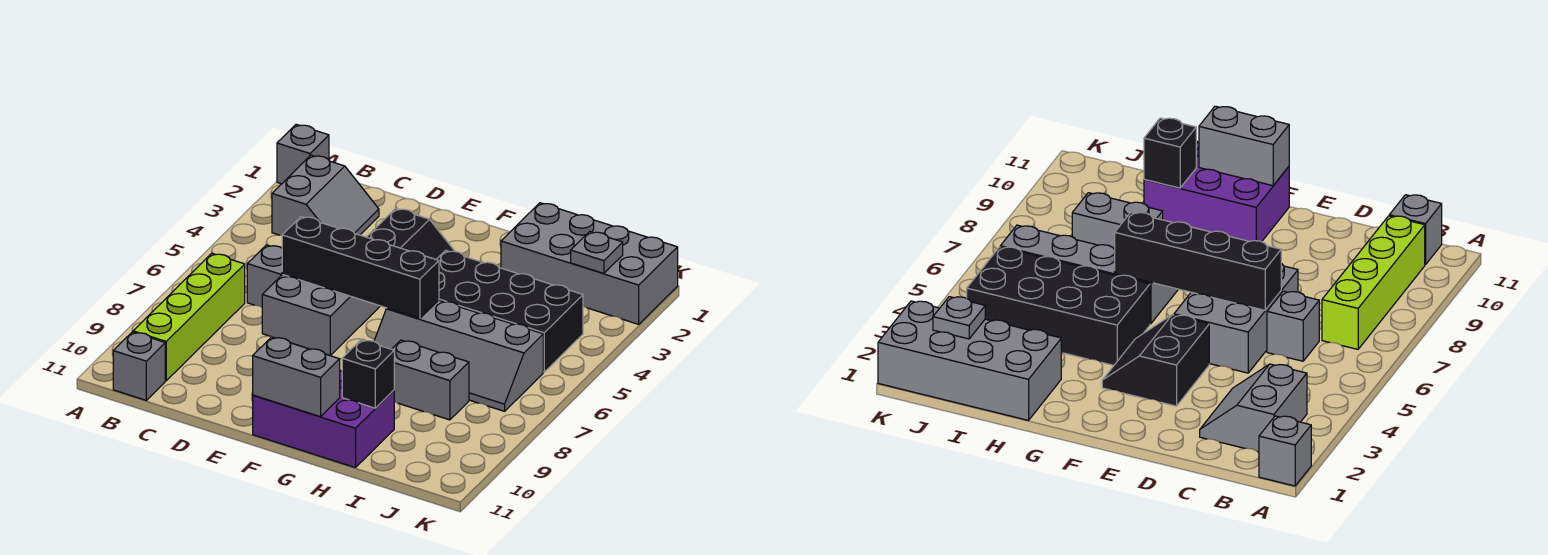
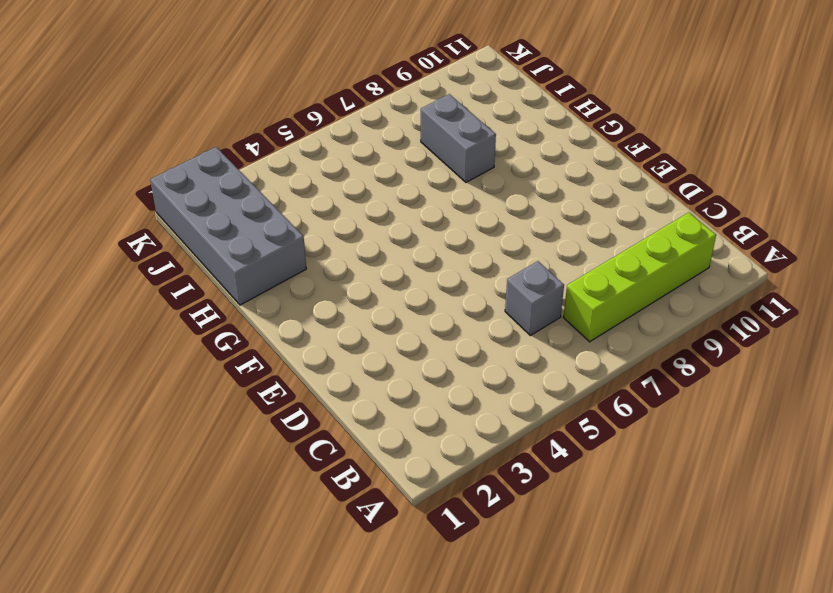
none -> grey brick A1 level 1
none -> grey slope B2:C3 level 1 top B
none -> grey brick B11 level 1

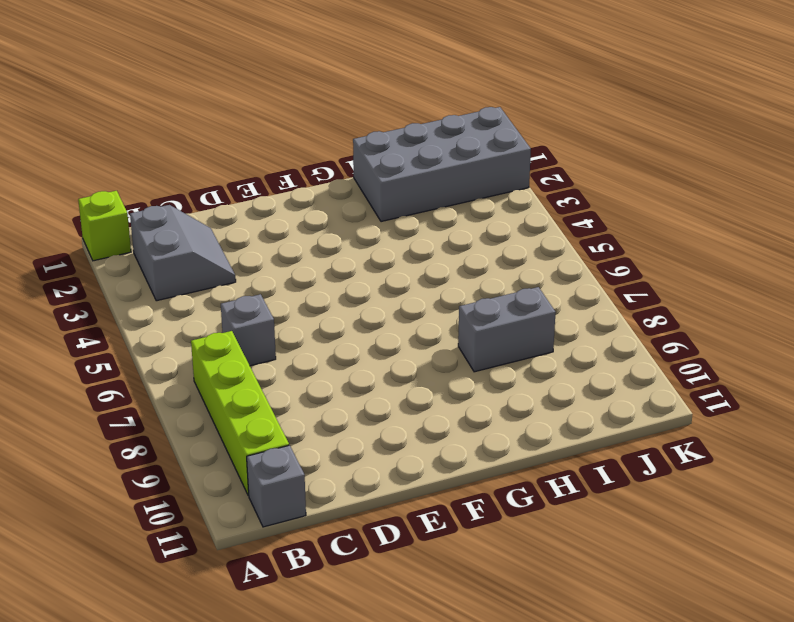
lime brick A1 level 1 -> grey brick A1 level 1
none -> grey brick D5:E7 level 1
none -> black slope E3:F4 level 1 top E
none -> purple brick F10:H11 level 1

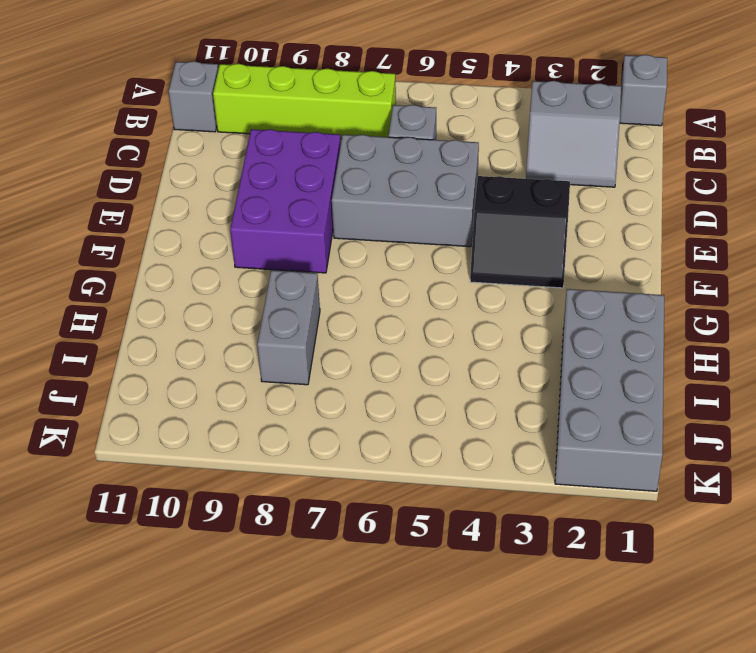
purple brick D8:F9 level 1 -> purple brick F10:H11 level 1
none -> black brick G4:J5 level 1
none -> grey slope G6:J7 level 1 top 6
none -> black brick D6:G6 level 2

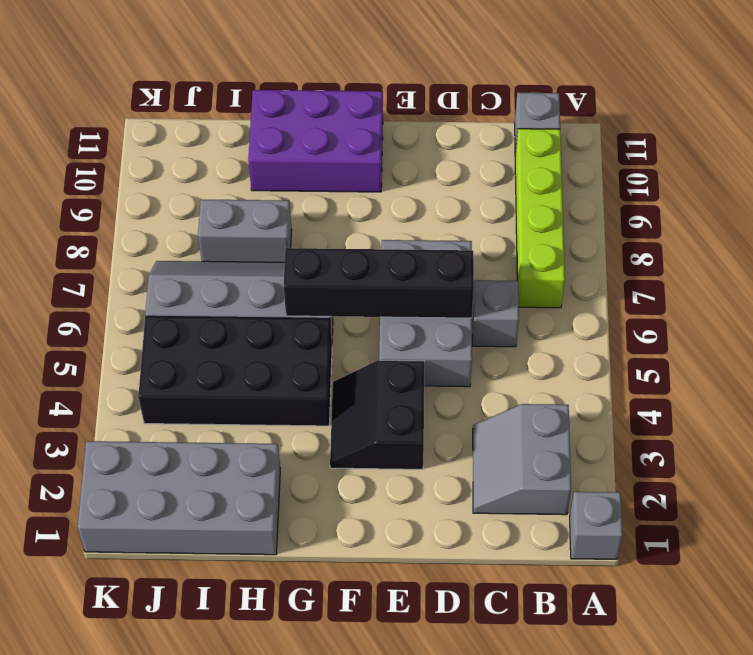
none -> grey brick F11:G11 level 2
none -> black brick H10 level 2
none -> grey plate J2 level 2

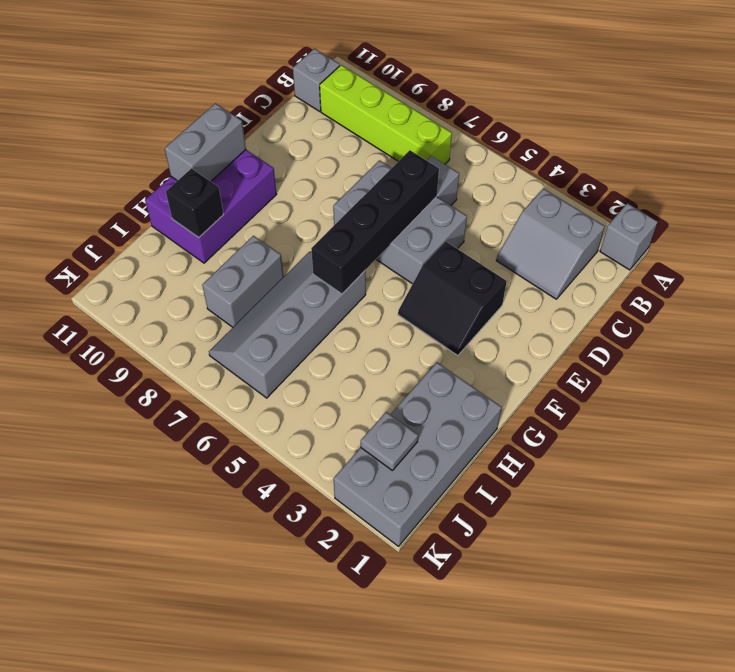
none -> black brick G4:J5 level 1

